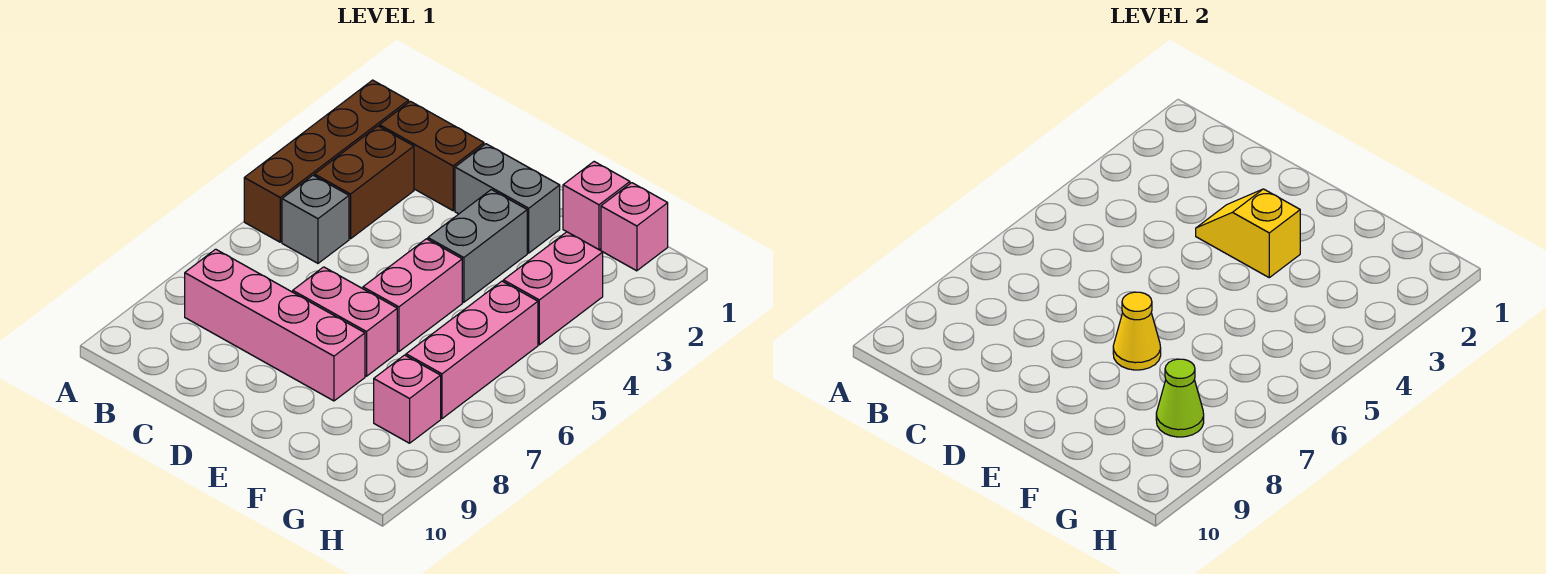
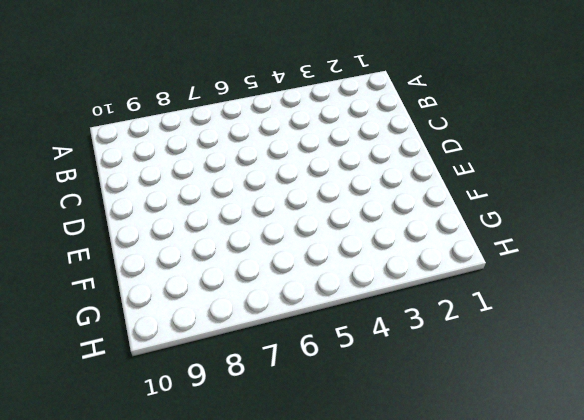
none -> brown brick A2:A5 level 1
none -> brown brick B2:C2 level 1
none -> brown brick B3:B4 level 1

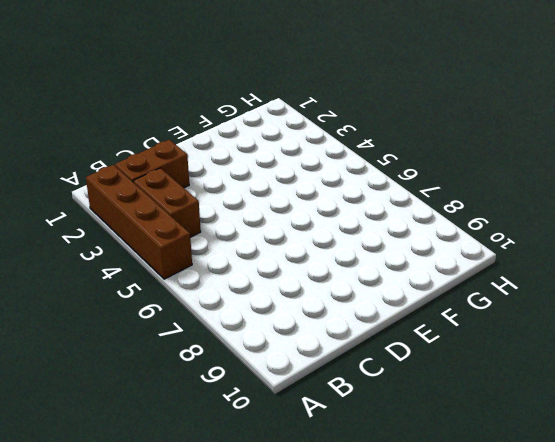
none -> grey brick B5 level 1
none -> pink brick B8:E8 level 1
none -> grey brick D2:E2 level 1

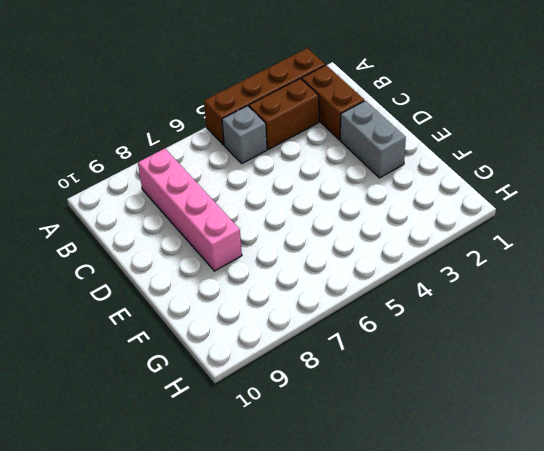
none -> pink brick D7:E7 level 1
none -> grey brick E3:E4 level 1
none -> pink brick E5:E6 level 1

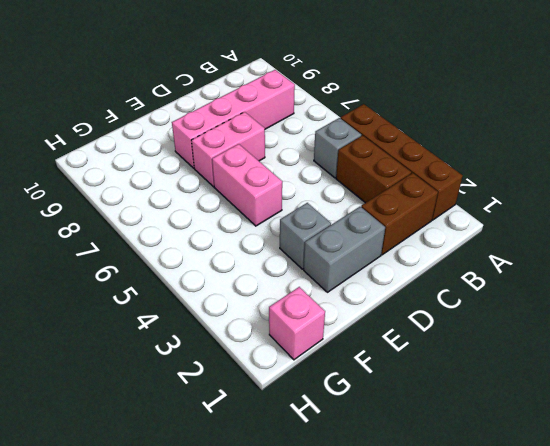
grey brick E3 level 1 -> grey brick E3:E4 level 1
none -> pink brick F1 level 1
none -> pink brick G3:G4 level 1
none -> pink brick G5:G7 level 1

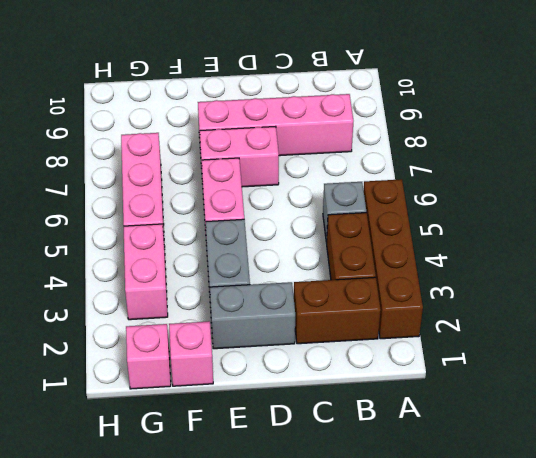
none -> pink brick G8 level 1
none -> yellow slope D3:E3 level 2 top E
none -> yellow cone E7 level 2

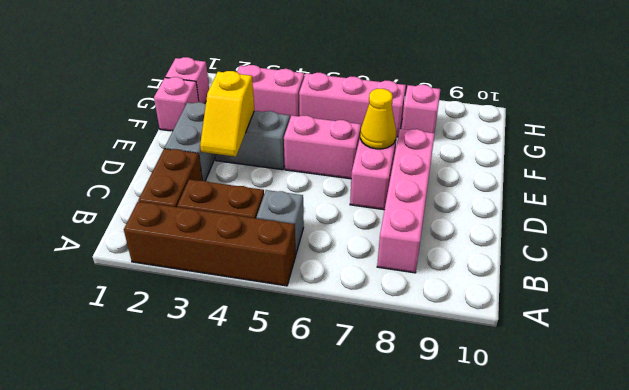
none -> lime cone G8 level 2

